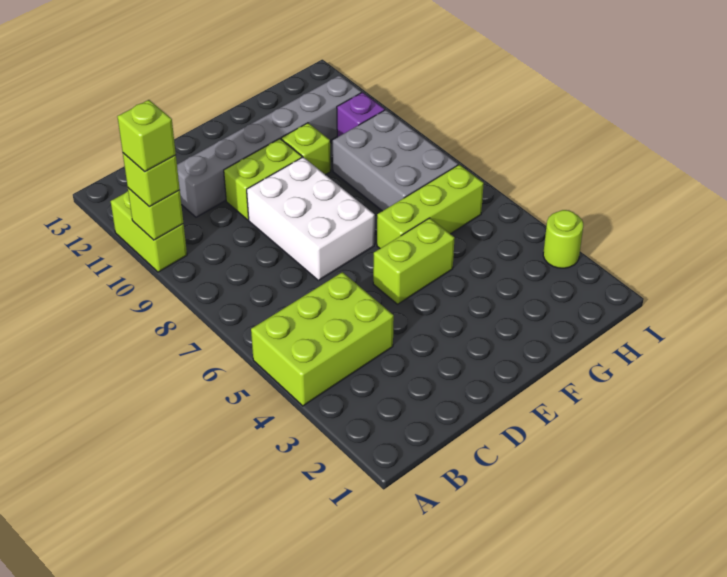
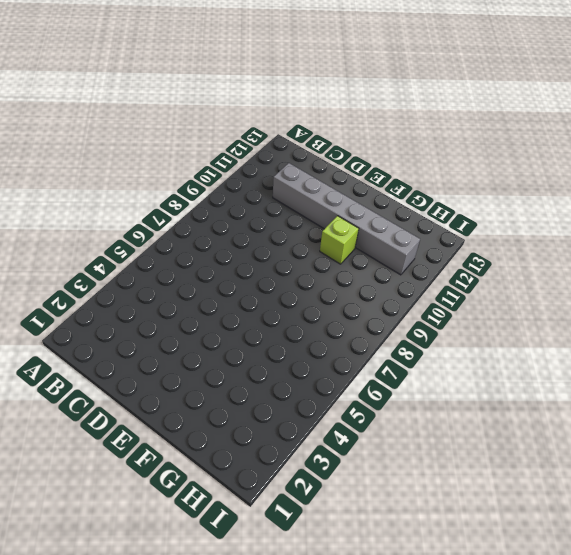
none -> lime brick A4:C5 level 1
none -> lime brick A10:A11 level 1
none -> white brick D7:E9 level 1

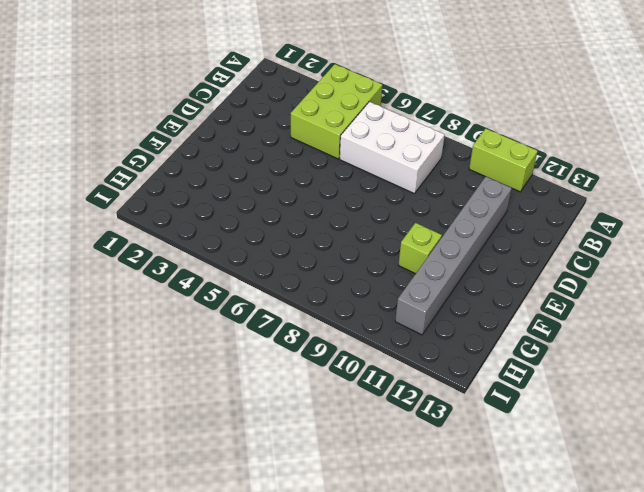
white brick B6:C8 level 1 -> white brick D7:E9 level 1
none -> lime brick D10:E10 level 1
none -> lime brick E5:F5 level 1
none -> lime brick F6:H6 level 1

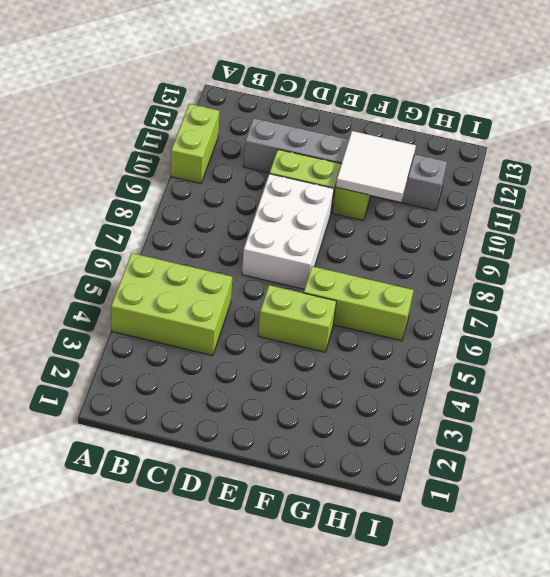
white tile F10:G11 level 2 -> none
none -> grey brick G7:H9 level 1
none -> purple brick H10 level 1
none -> lime round brick I3 level 1

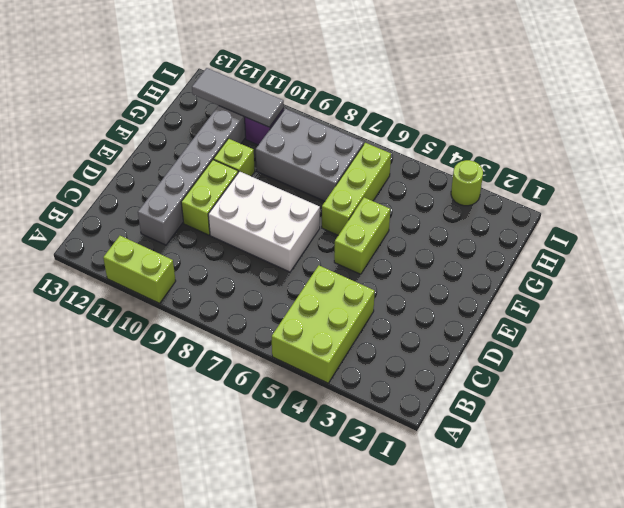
grey tile H10:H12 level 2 -> none
none -> lime brick A10 level 2
none -> lime brick A10 level 3
none -> lime brick A10 level 4

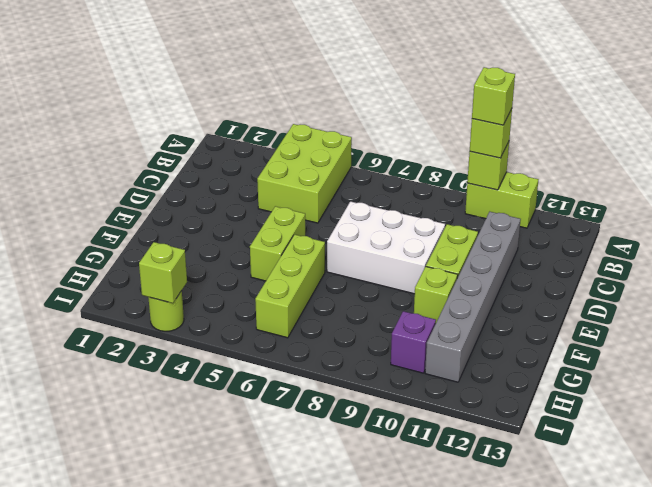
lime brick I3 level 2 -> none
none -> grey brick G7:H9 level 1

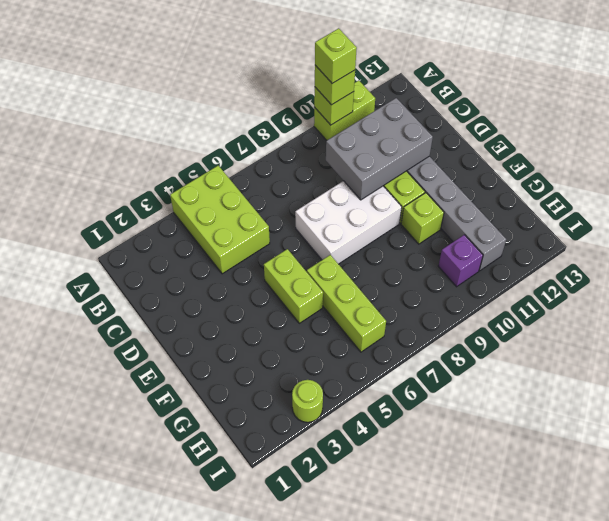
grey brick C9:D11 level 2 -> grey brick G7:H9 level 1

